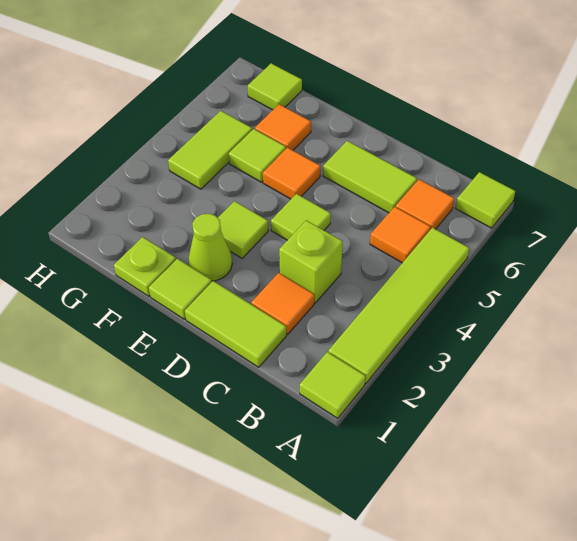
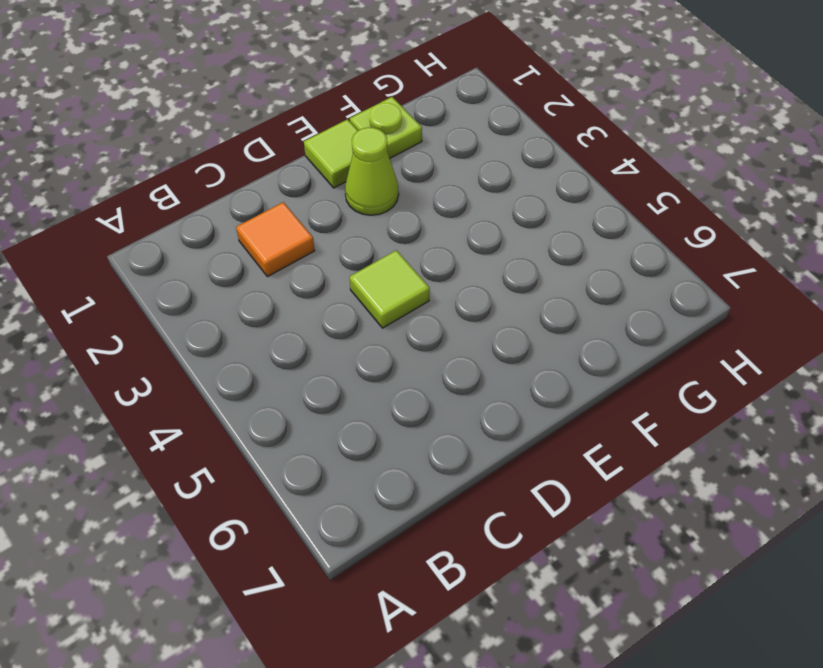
none -> lime tile A1 level 1
none -> lime tile A2:A5 level 1
none -> lime tile A7 level 1

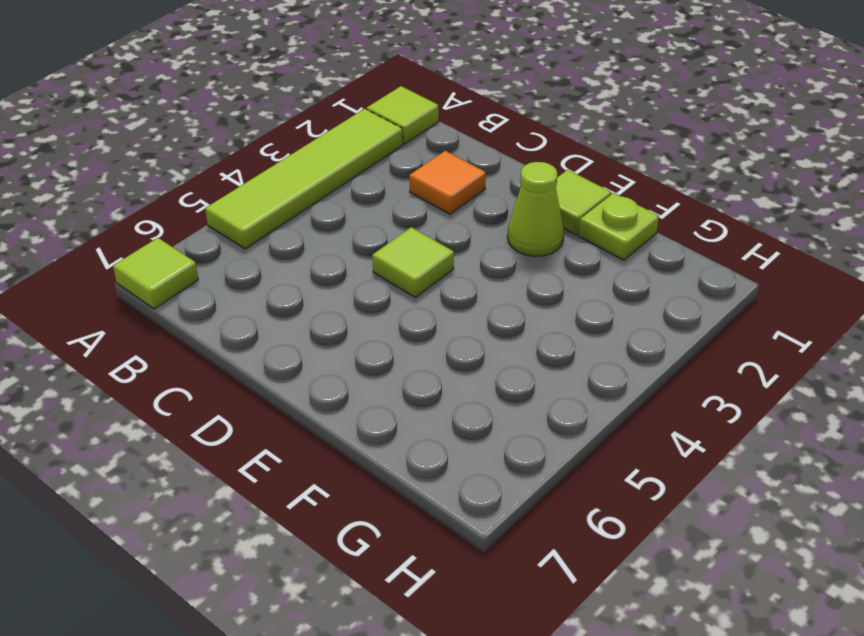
none -> orange tile B5 level 1
none -> orange tile B6 level 1
none -> lime tile C1:D1 level 1

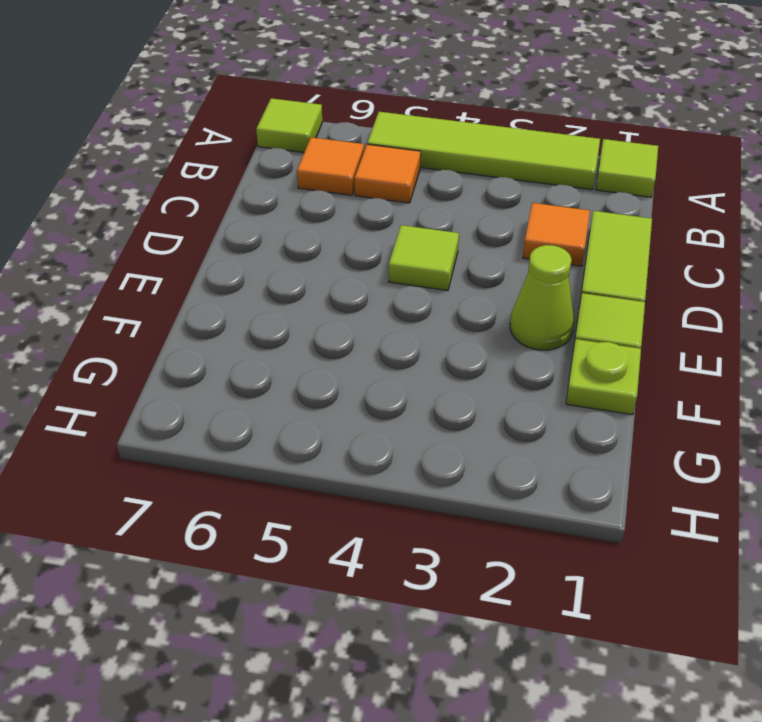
none -> lime brick C3 level 1
none -> lime tile C6:D6 level 1
none -> lime tile E3 level 1

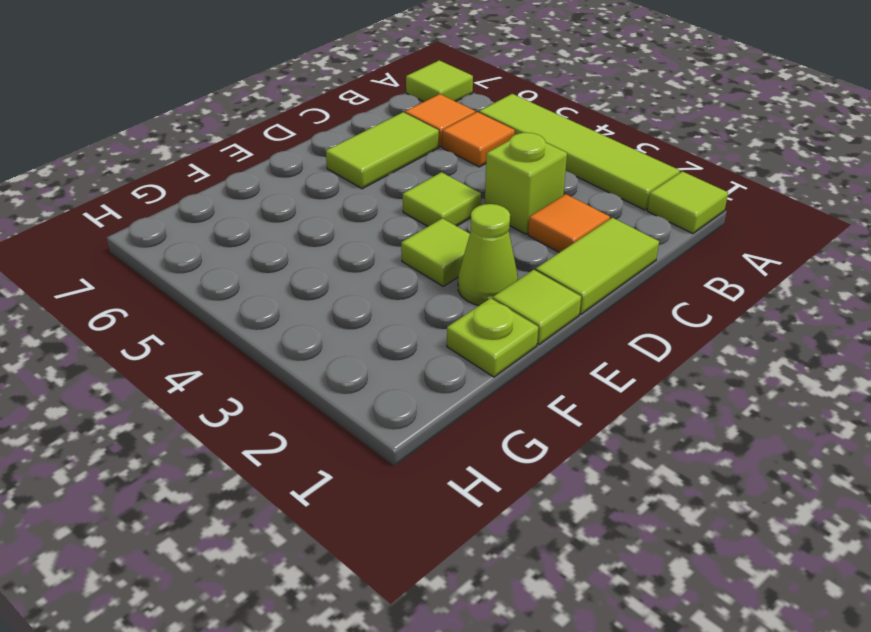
none -> orange tile E5 level 1
none -> lime tile F5 level 1
none -> orange tile F6 level 1

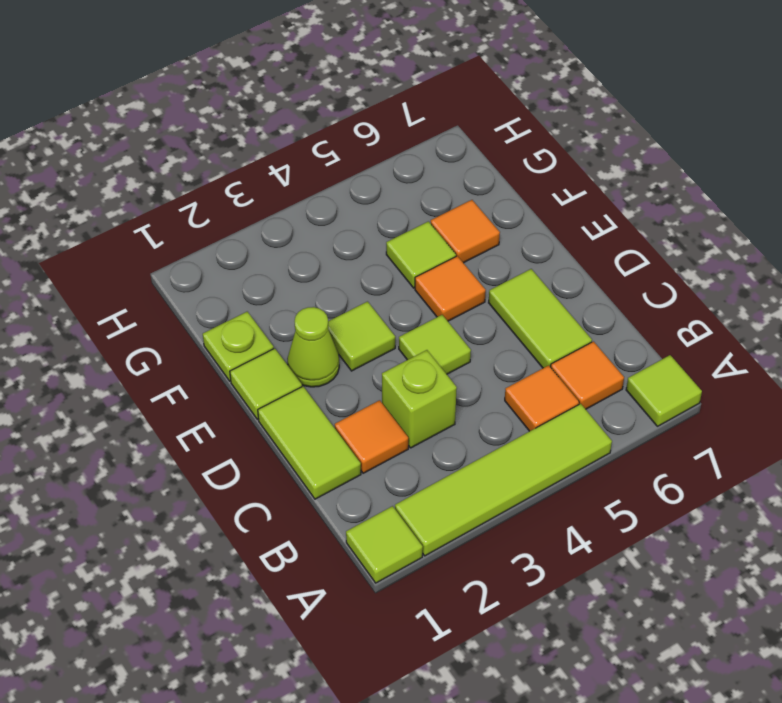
none -> lime tile G4:G5 level 1
none -> lime tile G7 level 1

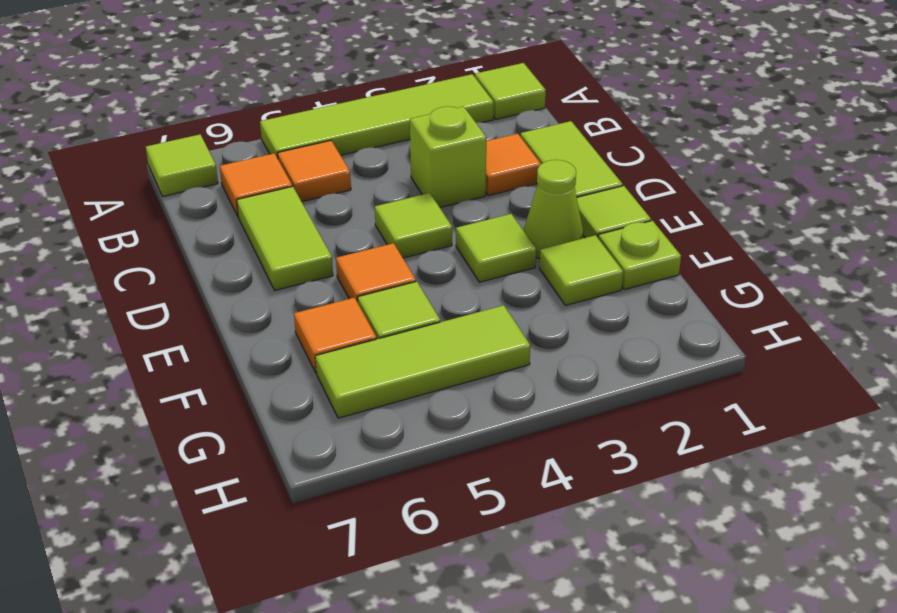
lime tile F2 level 1 -> lime tile G7 level 1
lime tile G4:G6 level 1 -> lime tile G4:G5 level 1

